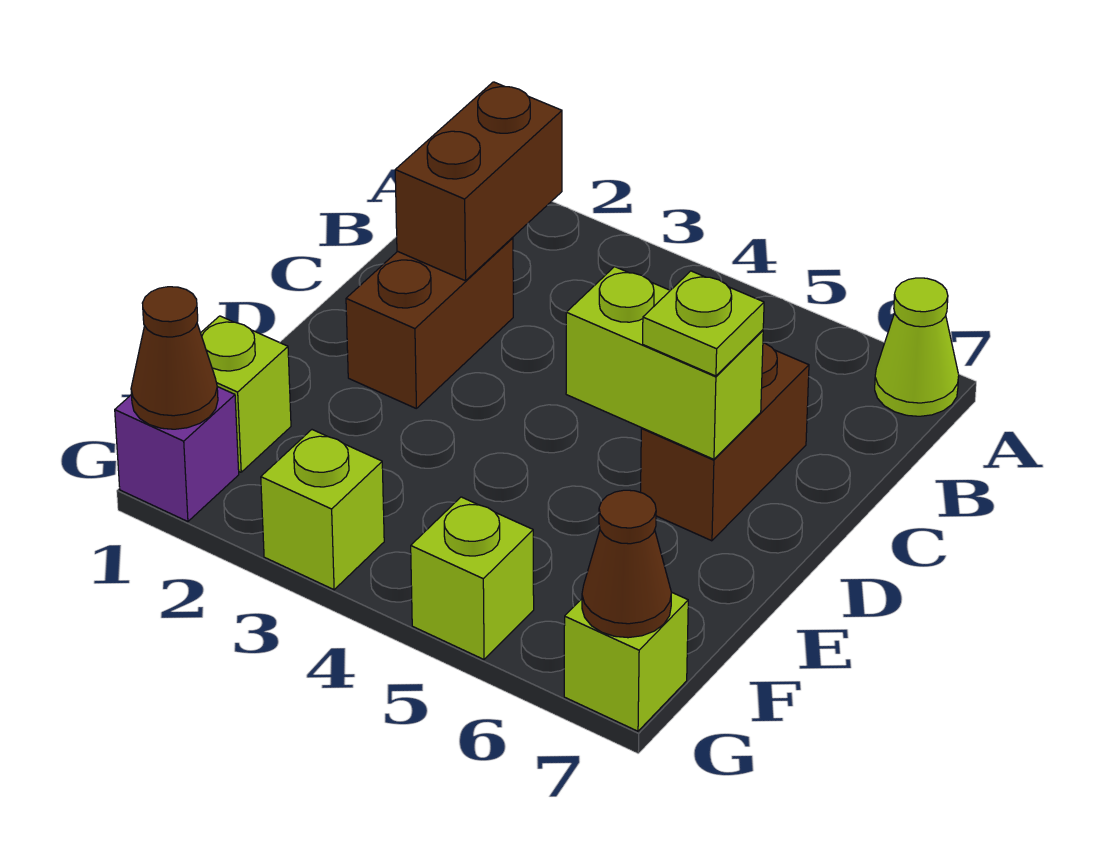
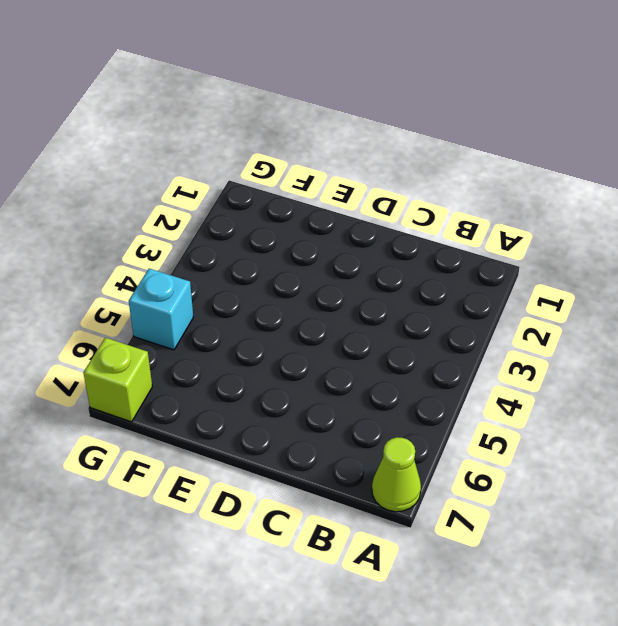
cyan brick G5 level 1 -> lime brick G5 level 1
none -> brown brick C2:D2 level 1
none -> brown brick C6:D6 level 1
none -> lime brick F1 level 1

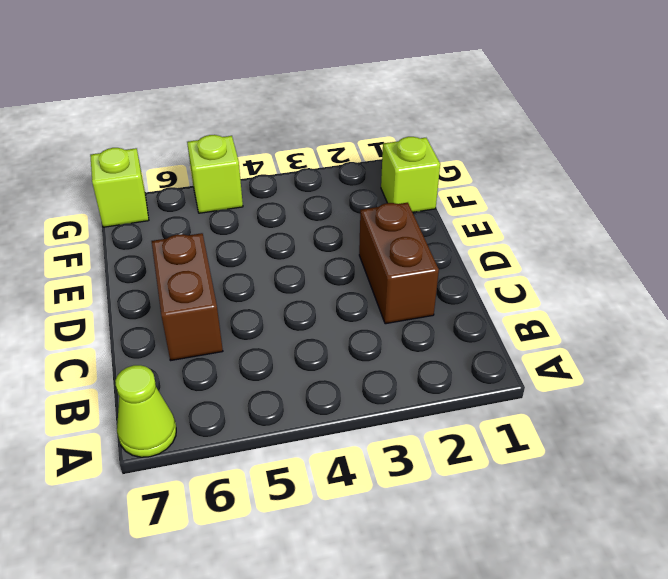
none -> purple brick G1 level 1
none -> lime brick G3 level 1
none -> brown brick B2:C2 level 2

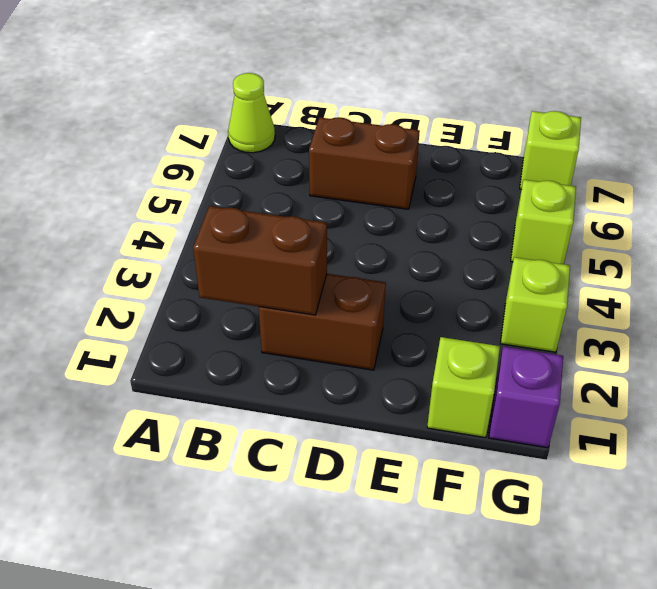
none -> lime brick D5:D6 level 2
none -> brown cone G1 level 2
none -> brown cone G7 level 2

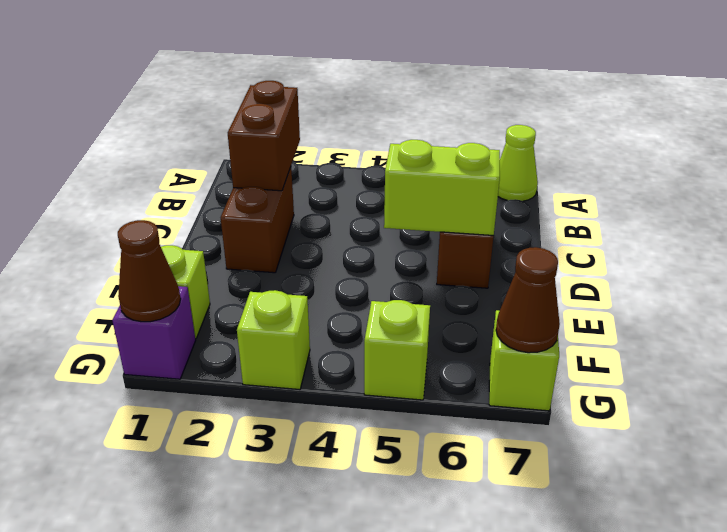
none -> lime plate D6 level 3

